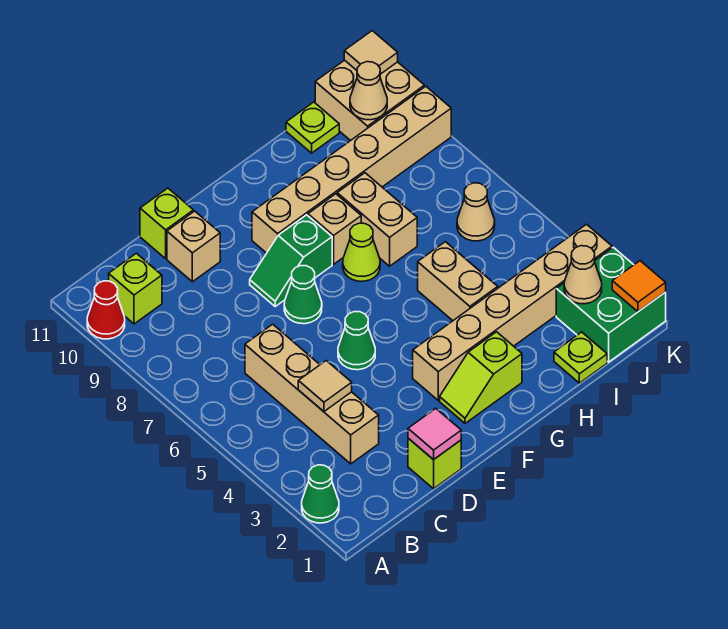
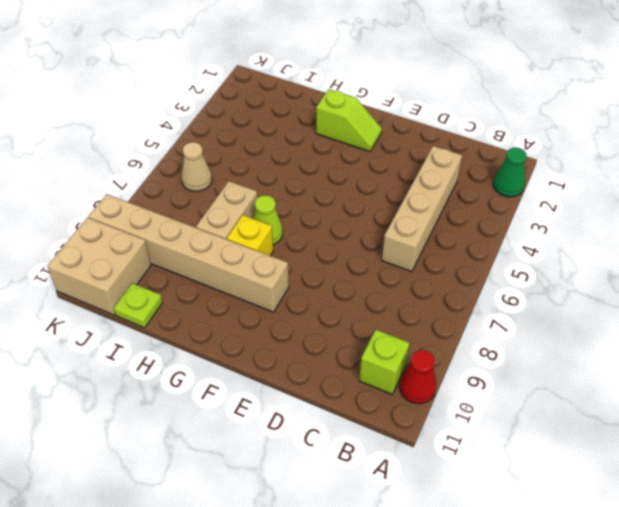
yellow brick G8 level 1 -> tan brick G8 level 1
none -> lime brick D1 level 1
none -> tan brick D10 level 1
none -> lime brick D11 level 1

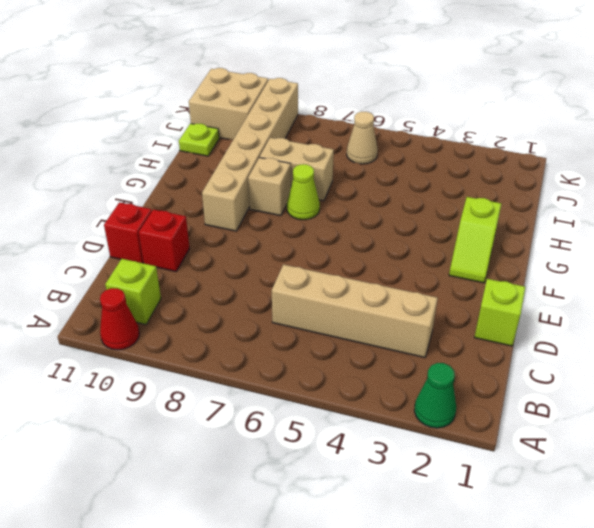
red brick D10 level 1 -> tan brick D10 level 1
red brick D11 level 1 -> lime brick D11 level 1
none -> green cone E5 level 1
none -> green cone E7 level 1
none -> green slope E8:F8 level 1 top F

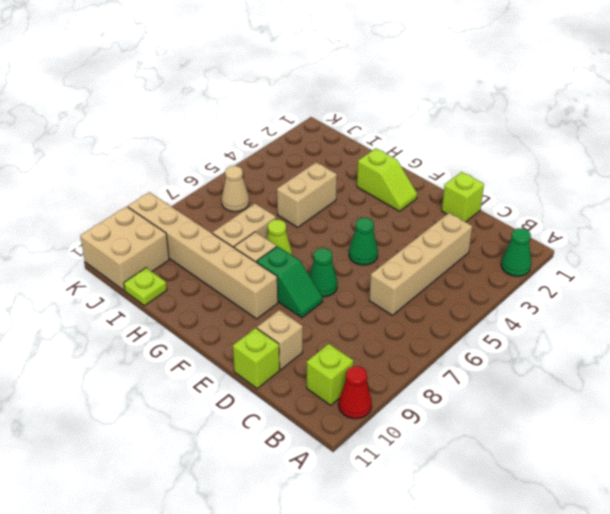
none -> tan brick F3:K3 level 1
none -> lime plate I1 level 1
none -> green brick J1:K2 level 1

